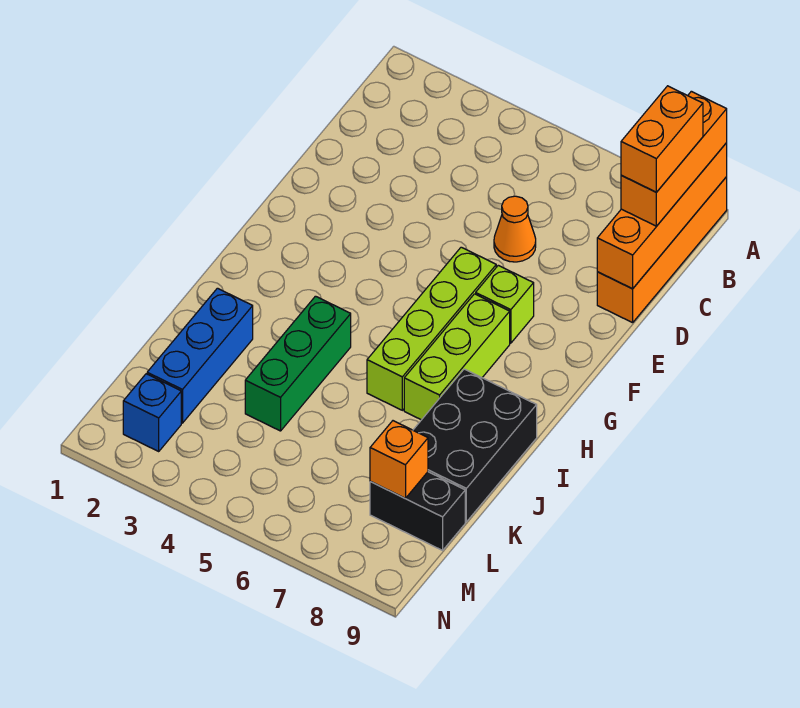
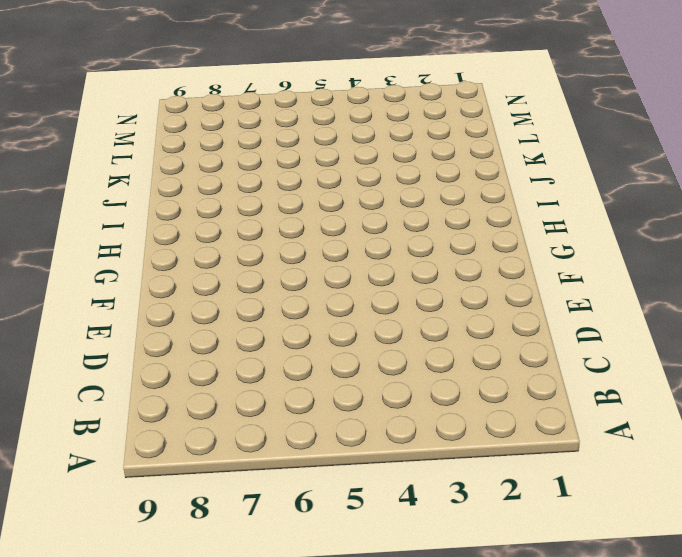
none -> orange brick A9:D9 level 1
none -> orange cone D6 level 1
none -> lime brick F6:I6 level 1

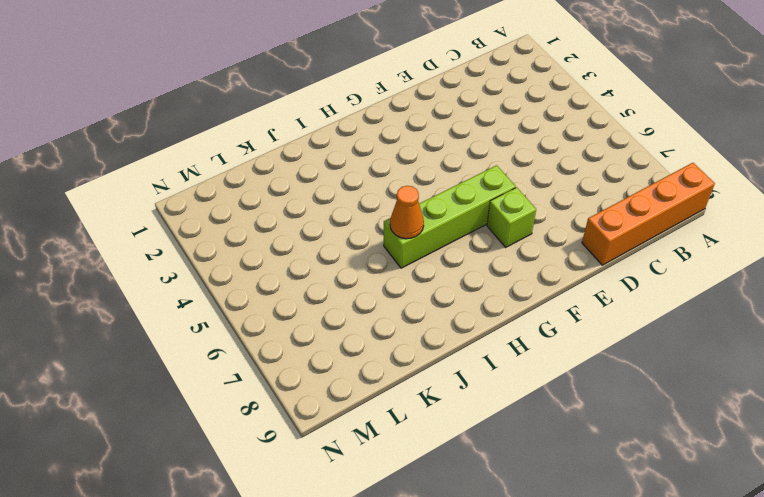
orange cone I6 level 2 -> orange cone D6 level 1
none -> lime brick G7:I7 level 1
none -> green brick I4:K4 level 1
none -> black brick I8:K9 level 1

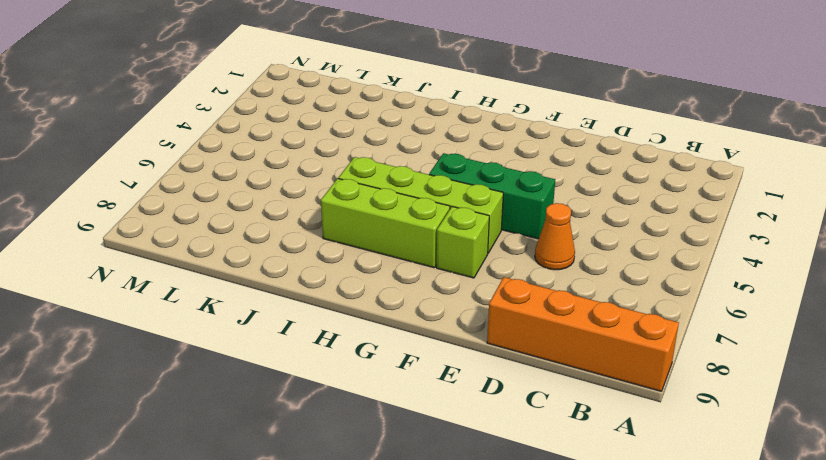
green brick E5:G5 level 1 -> green brick I4:K4 level 1
none -> black brick I8:K9 level 1
none -> blue brick J2:L2 level 1
none -> black brick L8:L9 level 1

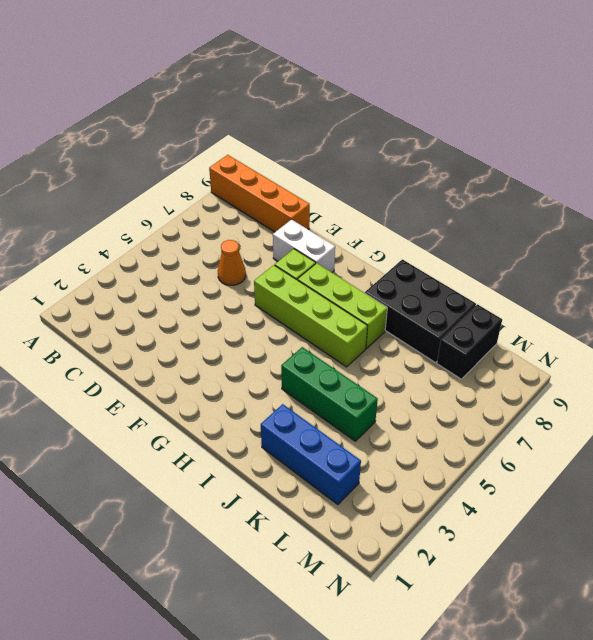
white brick E8:F8 level 1 -> none
none -> blue brick M2 level 1
none -> orange brick A9:D9 level 2
none -> orange brick L8 level 2

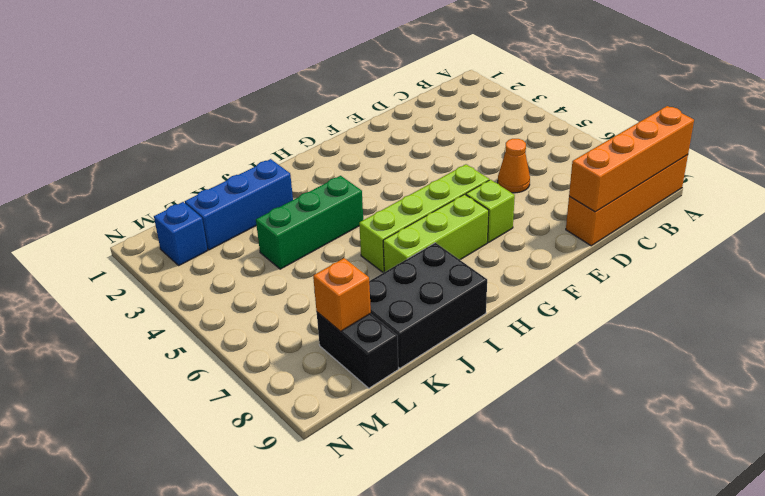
none -> orange brick A9:C9 level 3
none -> orange brick B9:C9 level 4

